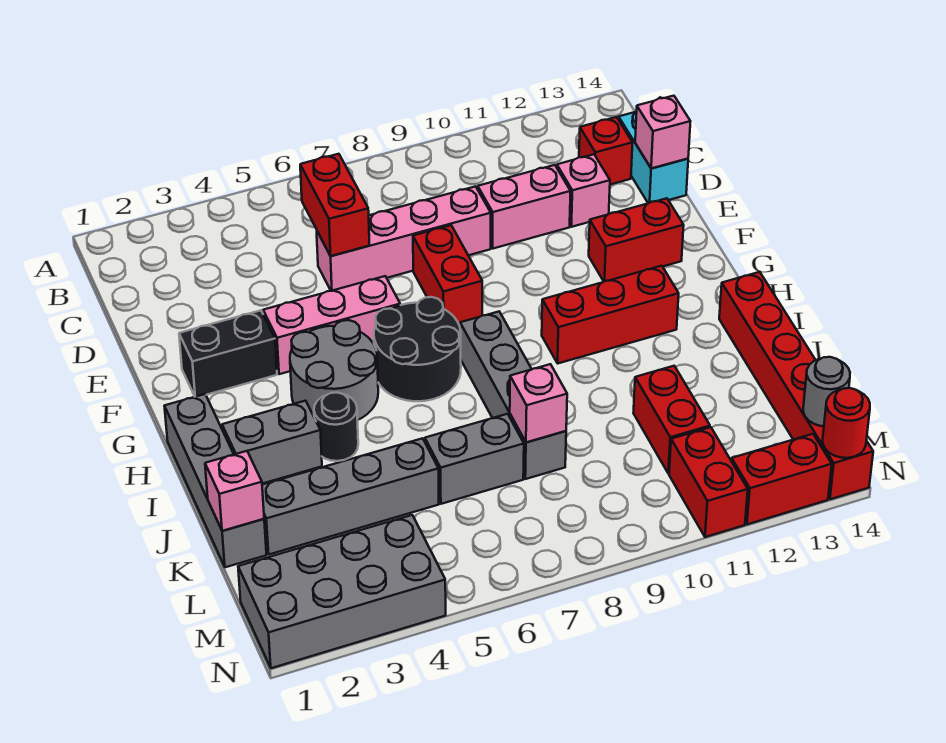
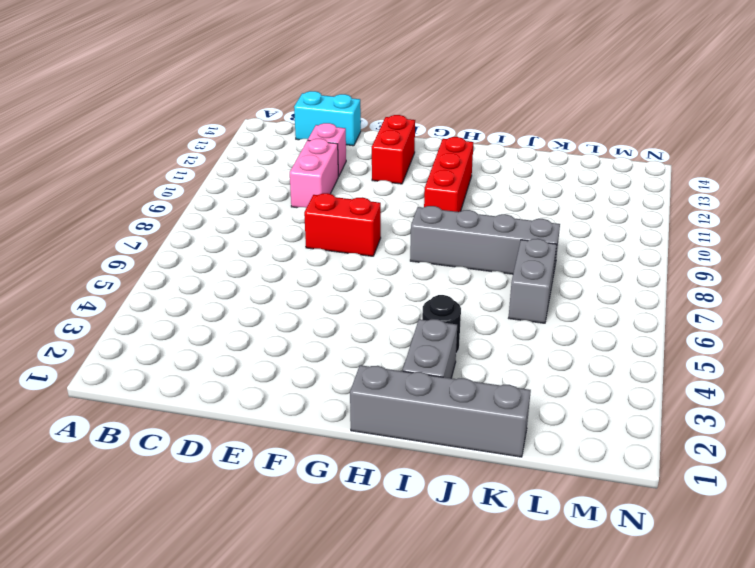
none -> red brick C13 level 1
none -> pink brick D6:D9 level 1
none -> black brick F2:F3 level 1

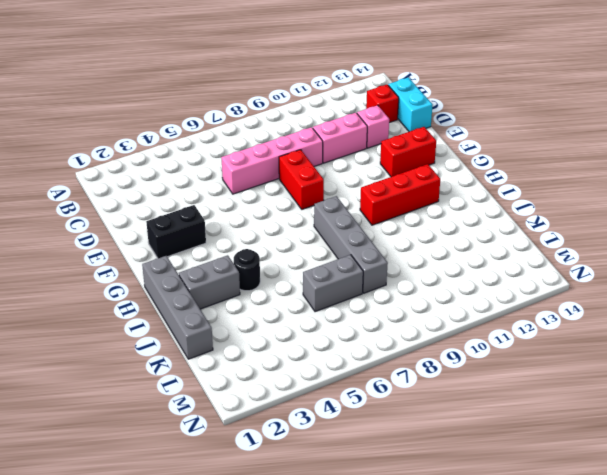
none -> pink brick F4:F6 level 1
none -> grey round brick G4:H5 level 1
none -> black round brick G6:H7 level 1

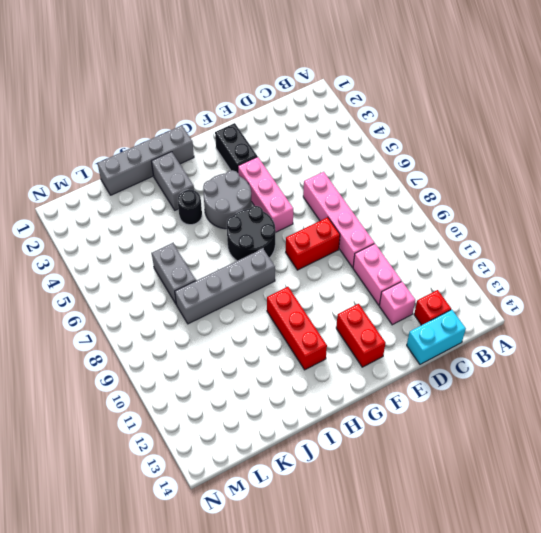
none -> red brick I14:N14 level 1
none -> grey brick K2:K5 level 1
none -> red brick K11:L11 level 1

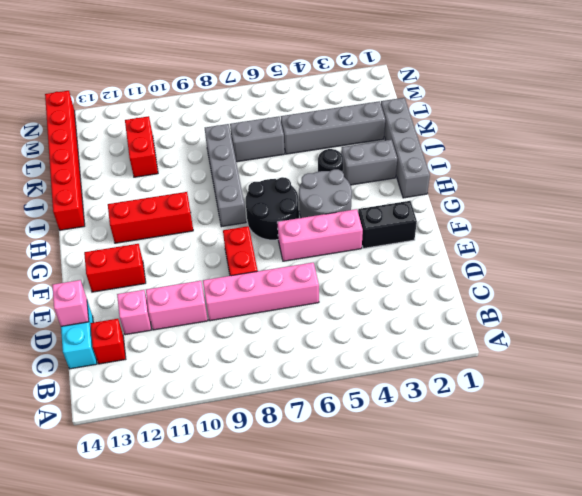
none -> grey brick M1:N4 level 1
none -> red brick M11:N11 level 1
none -> red brick N12:N13 level 1

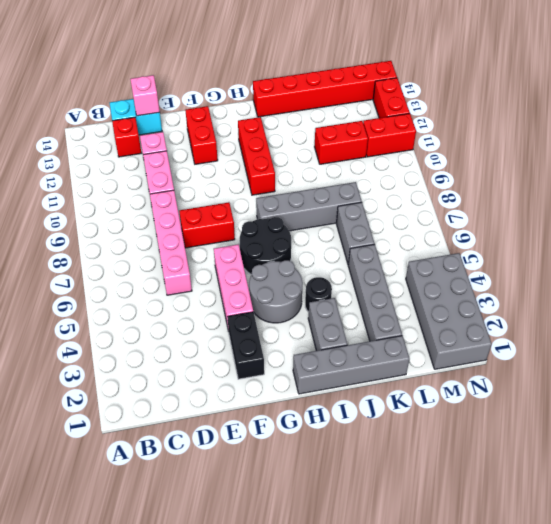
none -> red brick C6:D6 level 2
none -> pink brick K1 level 2
none -> pink brick K8 level 2

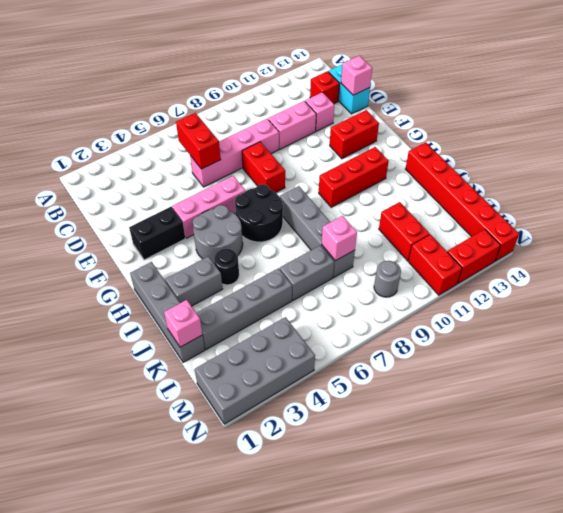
grey round brick M9 level 1 -> grey round brick M14 level 2
none -> red round brick N14 level 2

